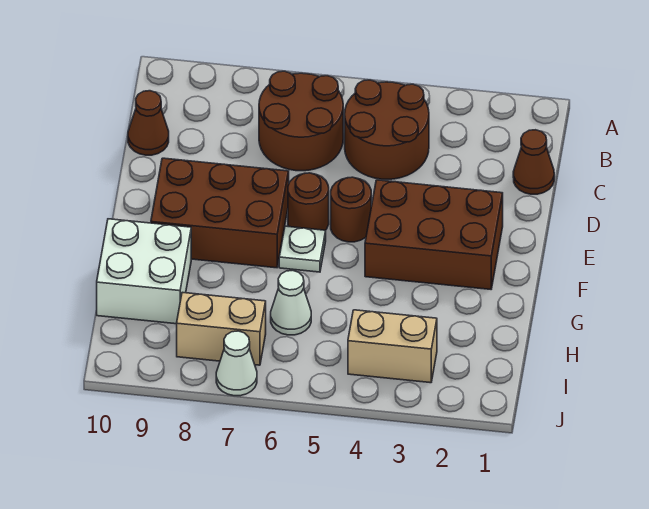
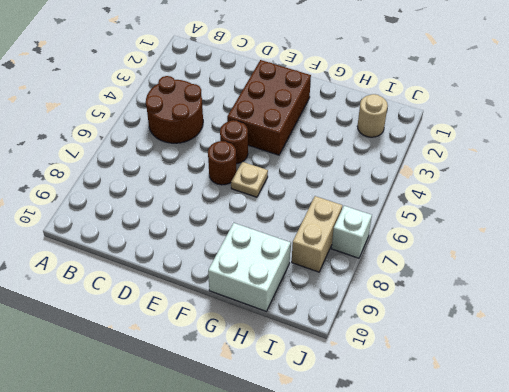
tan plate F6 level 1 -> white plate F6 level 1
tan round brick I2 level 1 -> none
white brick J7 level 1 -> white cone J7 level 1
none -> brown round brick B6:C7 level 1
none -> brown cone C1 level 1
none -> brown cone C10 level 1

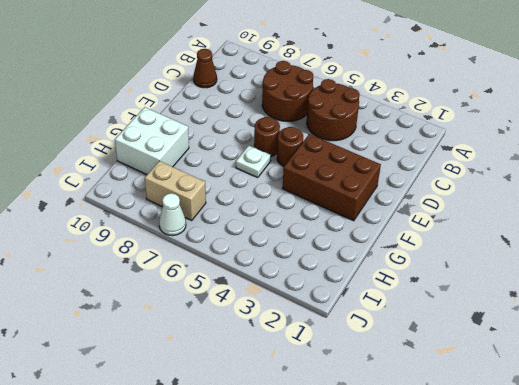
none -> brown cone C1 level 1
none -> brown brick E7:F9 level 1
none -> white cone H6 level 1

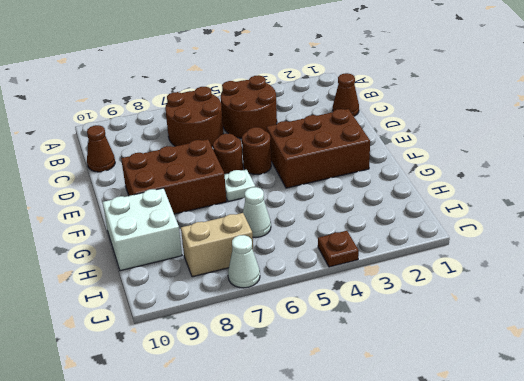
brown plate J4 level 1 -> none
none -> tan brick I3:I4 level 1

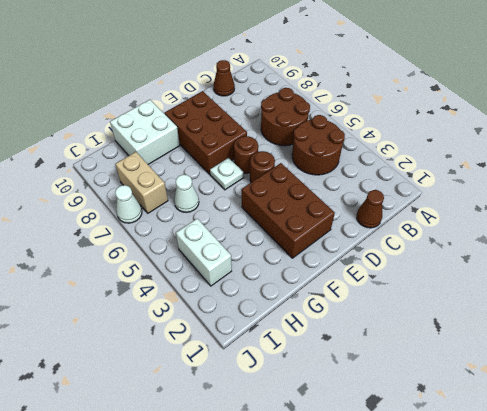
white brick I3:I4 level 1 -> tan brick I3:I4 level 1

